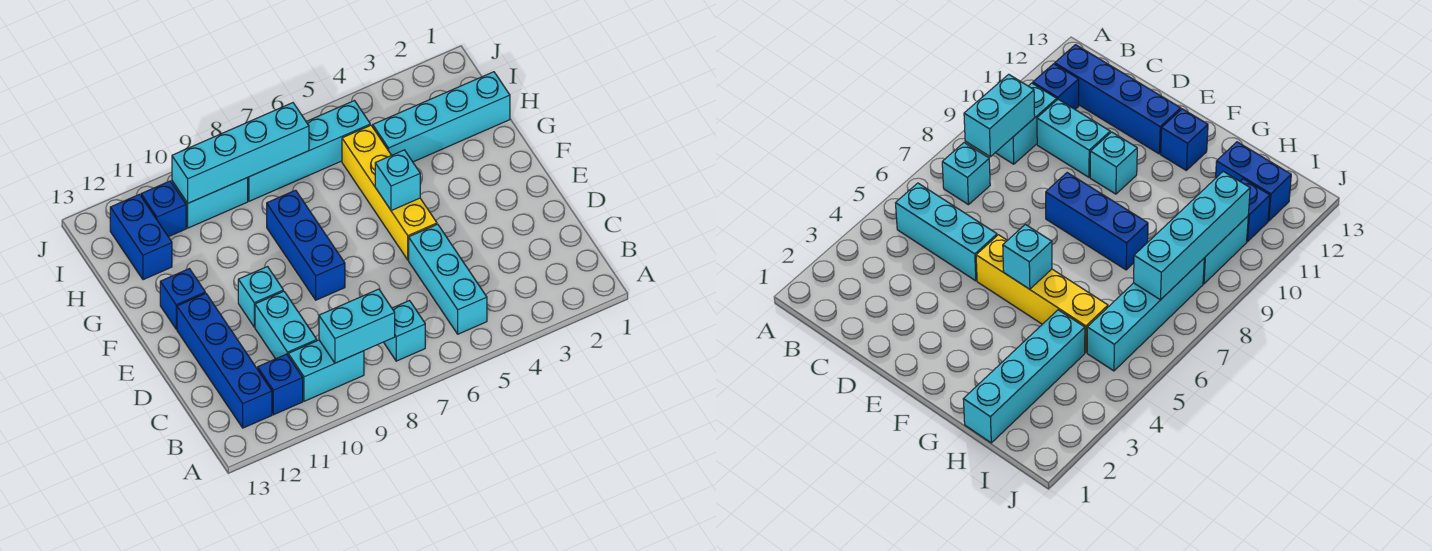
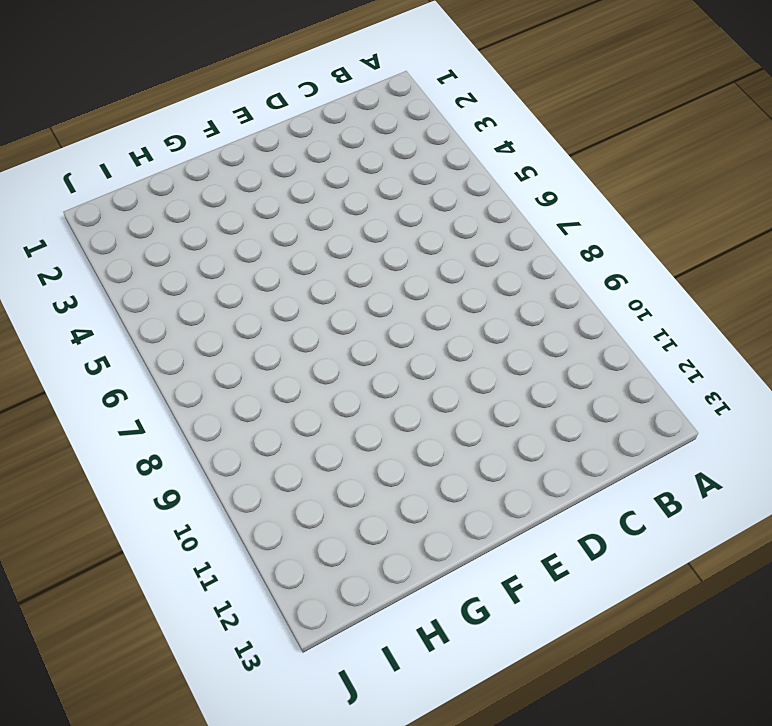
none -> cyan brick B5:D5 level 1
none -> cyan brick B7 level 1
none -> cyan brick B9:B10 level 1

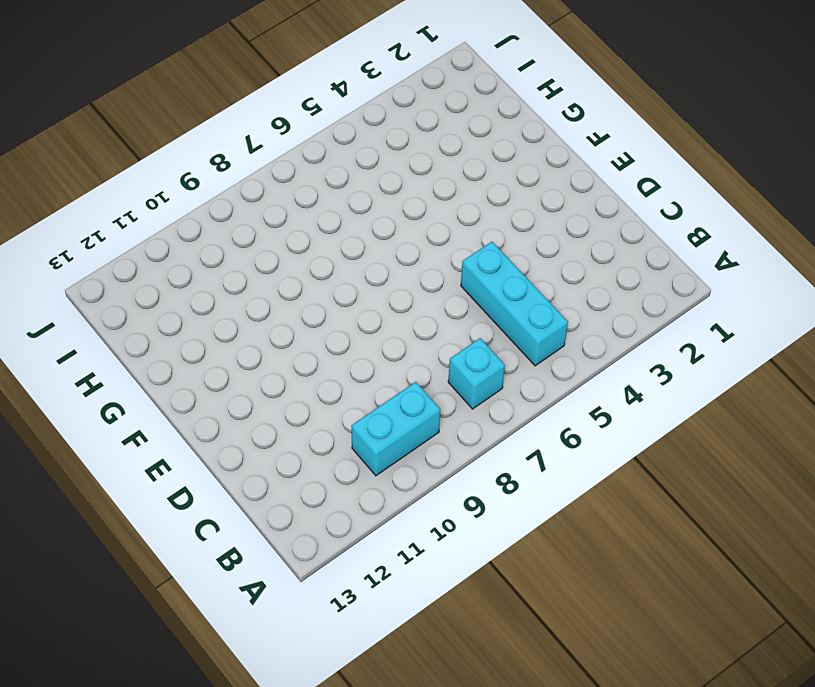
none -> blue brick B11 level 1
none -> blue brick B12:E12 level 1
none -> cyan brick C10:D10 level 1

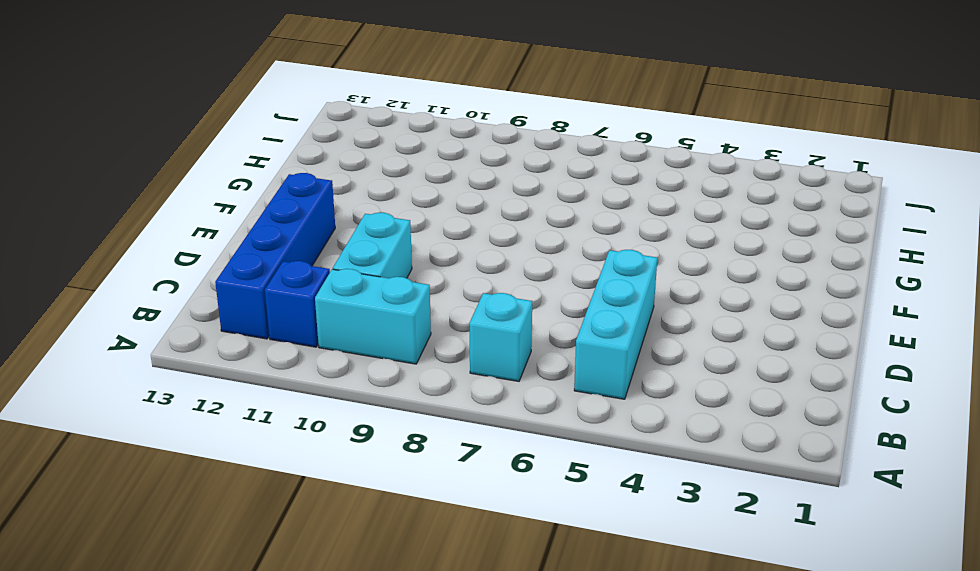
none -> yellow brick E5:H5 level 1
none -> blue brick E8:G8 level 1
none -> cyan brick E10 level 1

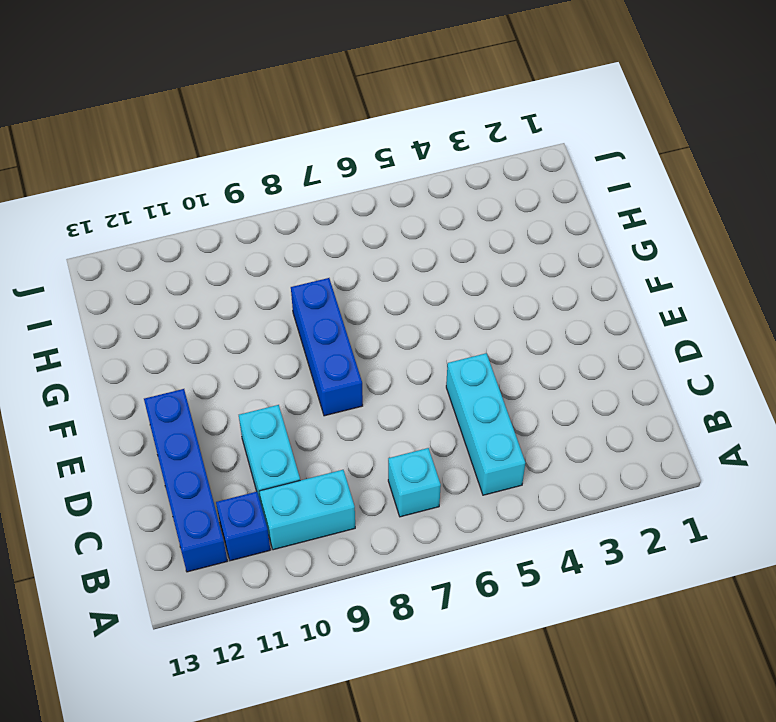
none -> yellow brick E5:H5 level 1
none -> cyan brick E10 level 1
none -> blue brick F12 level 1

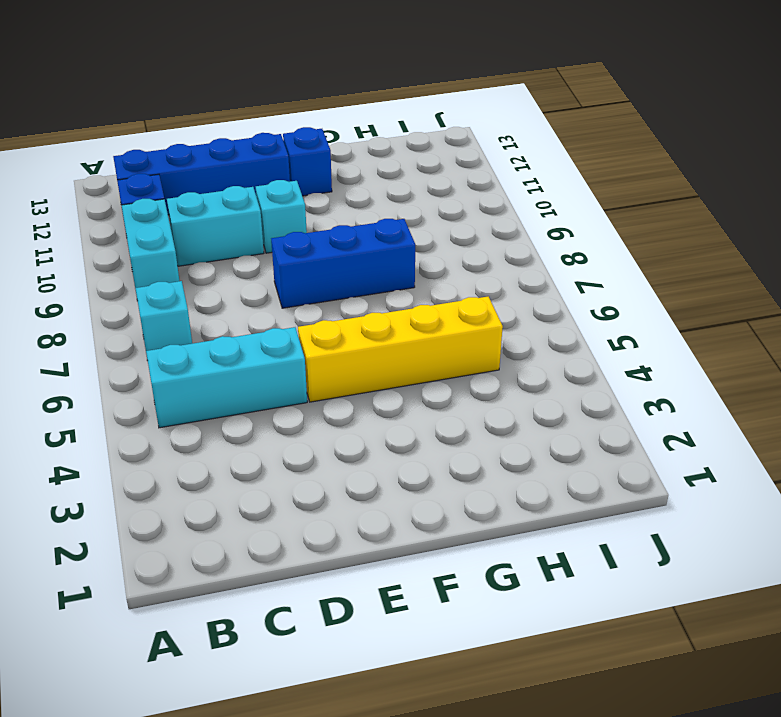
none -> cyan brick H1:H4 level 1
none -> blue brick H12:I12 level 1
none -> cyan brick I5:I8 level 1

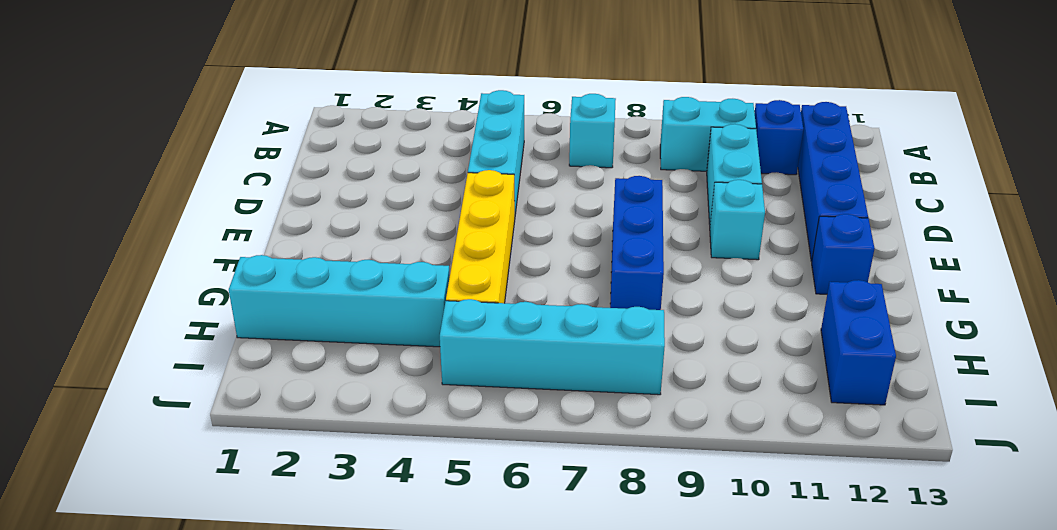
none -> cyan brick I9:I10 level 1
none -> blue brick I11 level 1
none -> cyan brick B8:B9 level 2

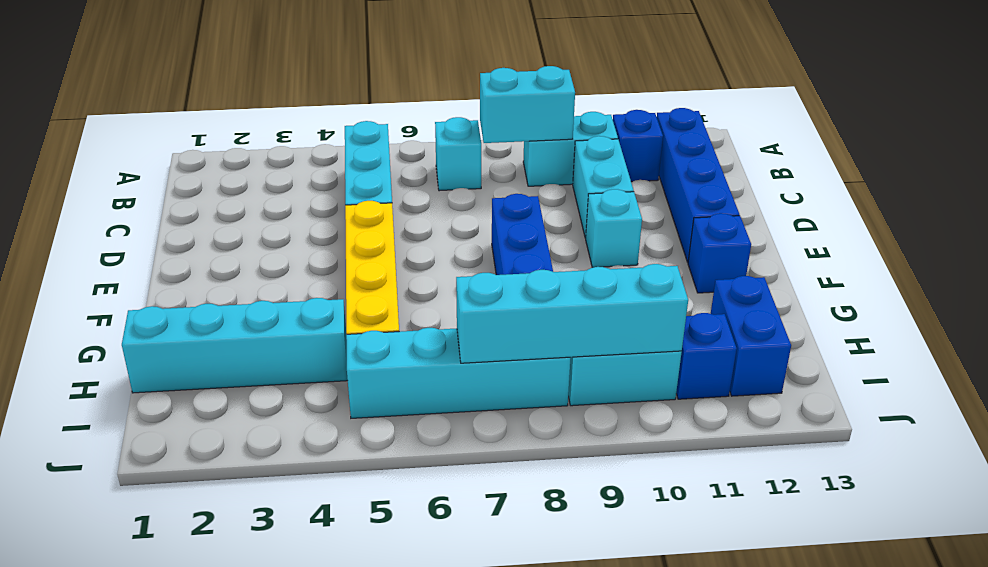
none -> cyan brick F5 level 2

